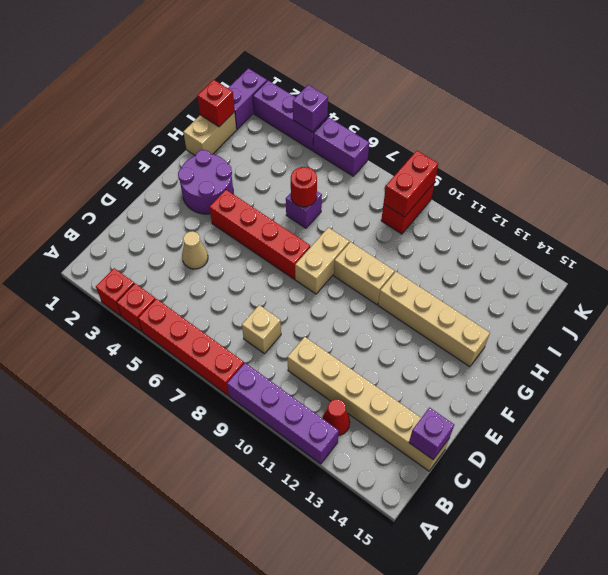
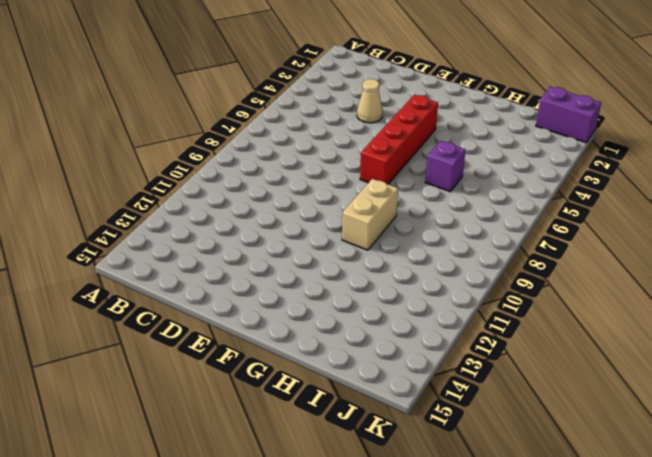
none -> red brick A3 level 1
none -> red brick A4 level 1
none -> red brick A5:A8 level 1

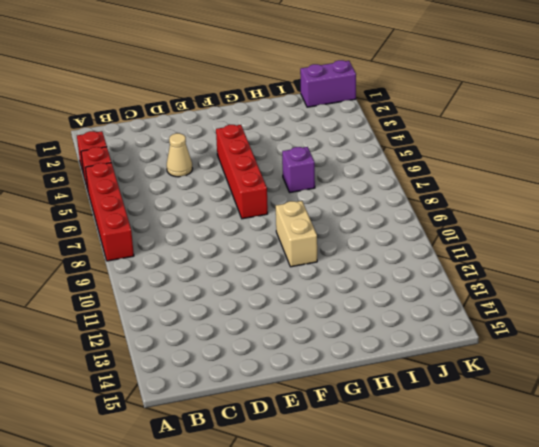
none -> purple brick A9:A12 level 1
none -> red cone B12 level 1
none -> tan brick C8 level 1

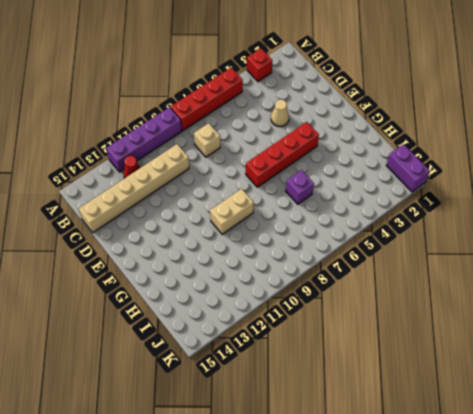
none -> red brick A4 level 1
none -> purple round brick F2:G3 level 1
none -> tan brick F8:G8 level 1

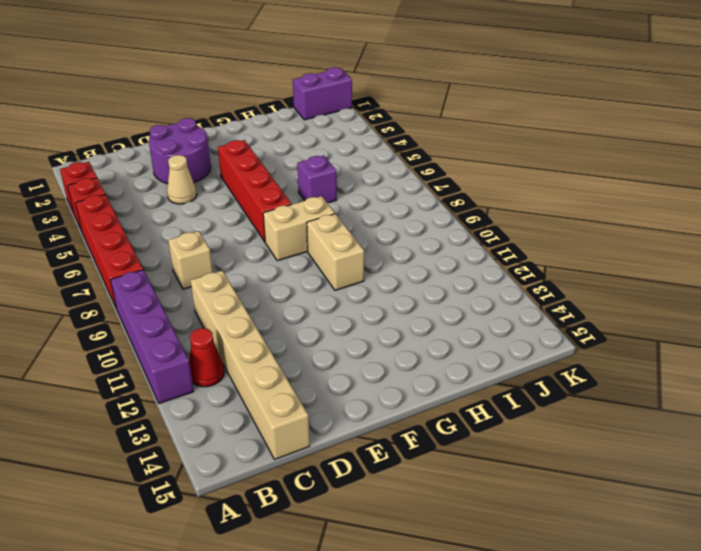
purple round brick D2:E3 level 1 -> purple round brick F2:G3 level 1
none -> tan brick G11:G14 level 1
none -> tan brick H1:I1 level 1
none -> red brick J9:K9 level 1

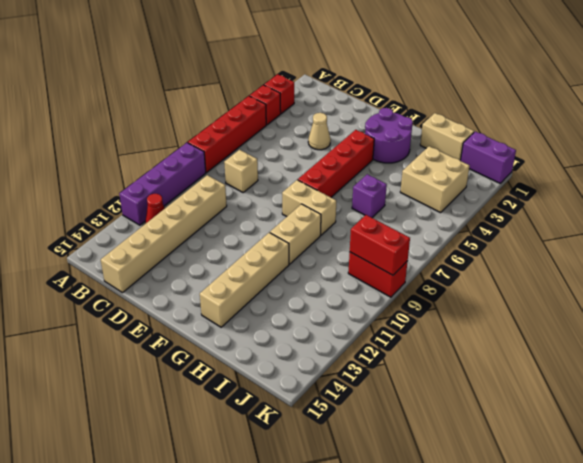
tan brick I3:J4 level 1 -> none
none -> purple brick K2:K4 level 1
none -> purple brick K5:K6 level 1
none -> purple brick C15 level 2

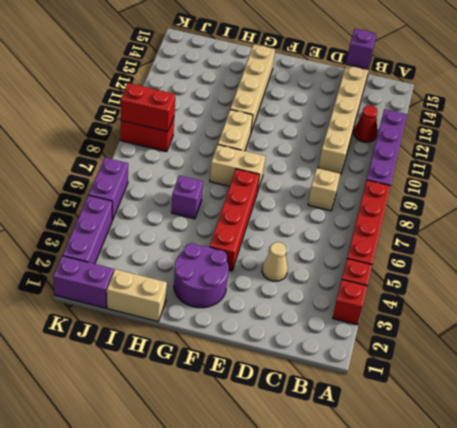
none -> red round brick H6 level 2
none -> red brick I1 level 2
none -> purple brick K4 level 2

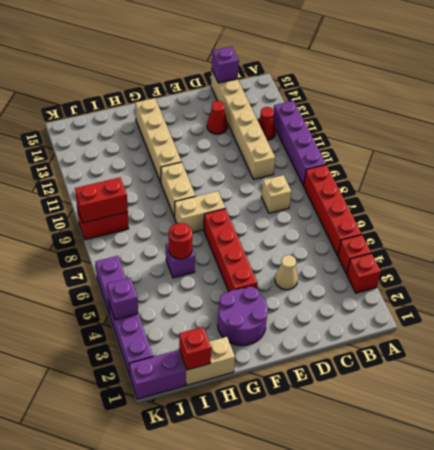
red cone D13 level 1 -> none

